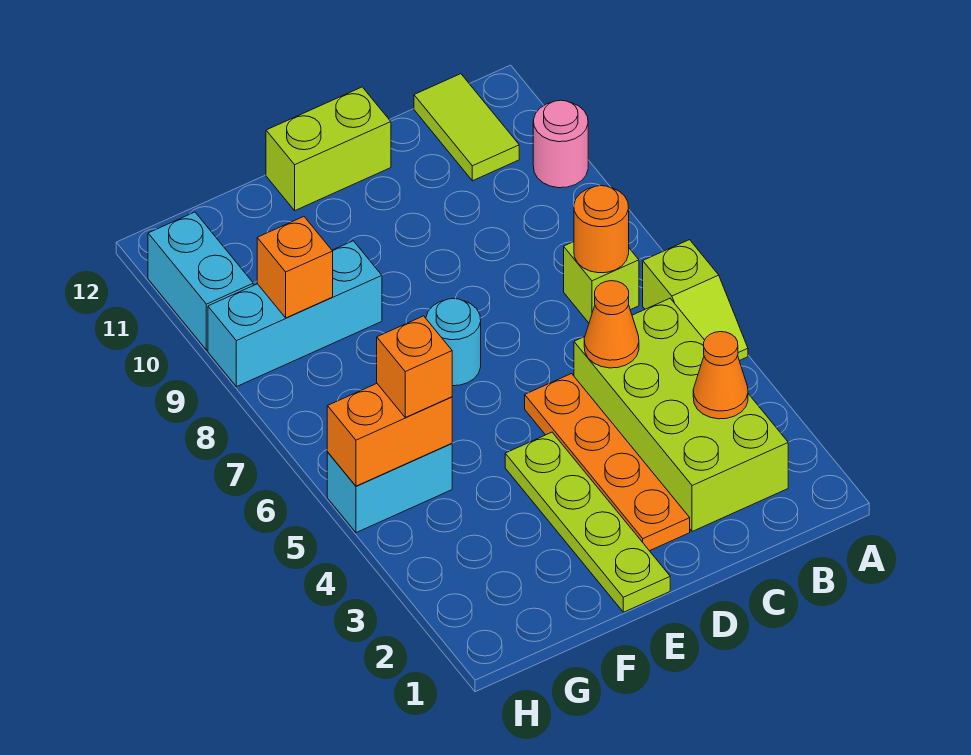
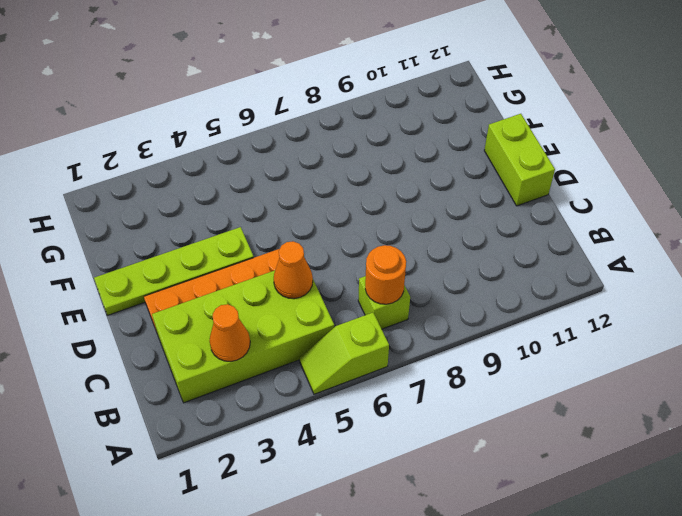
none -> pink round brick A10 level 1
none -> lime tile B11:B12 level 1
none -> cyan round brick E7 level 1

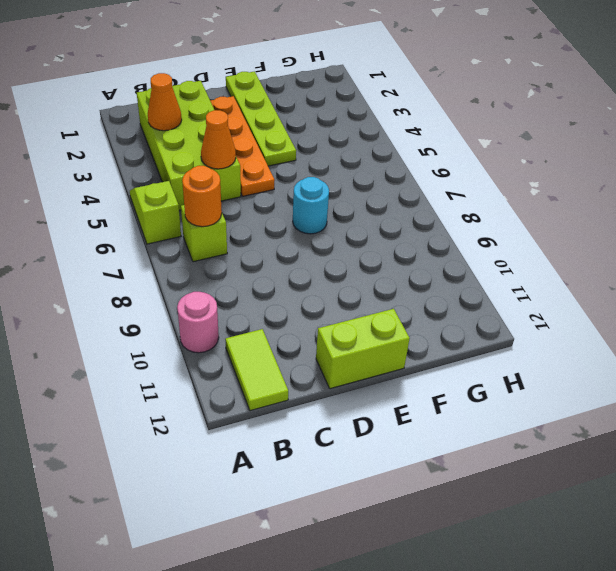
none -> cyan brick F9:H9 level 1
none -> cyan brick G5:H5 level 1
none -> cyan brick H10:H11 level 1

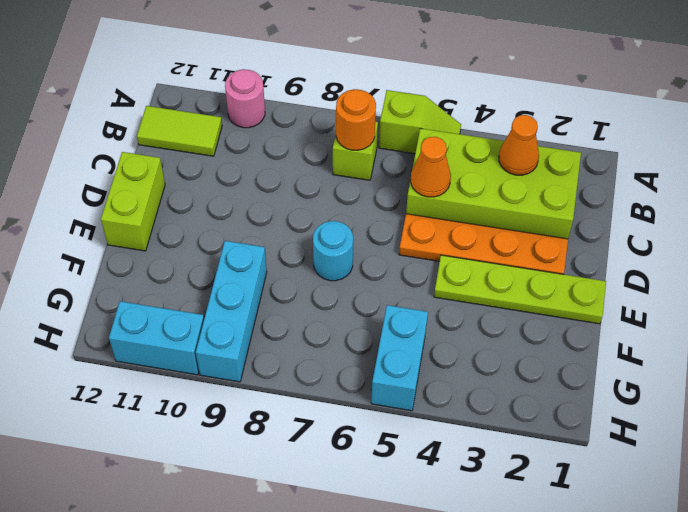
none -> orange brick G5:H5 level 2
none -> orange brick G9 level 2
none -> orange brick G5 level 3

